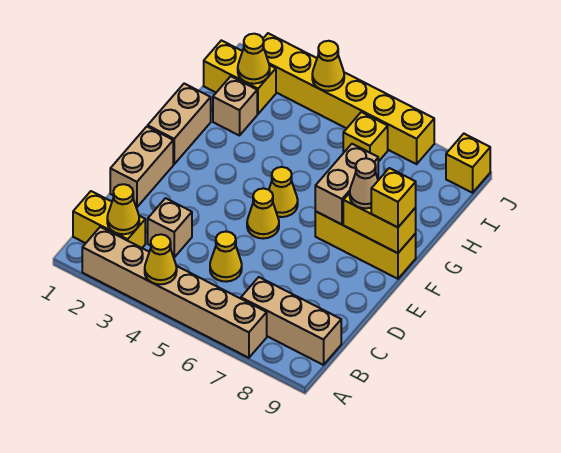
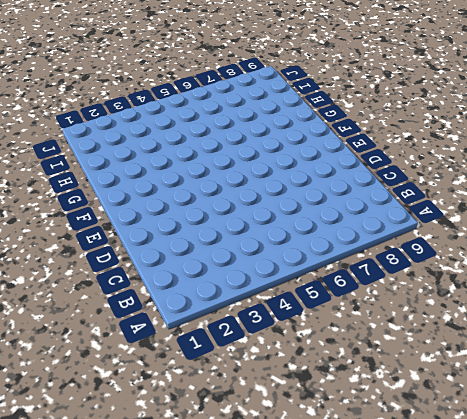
none -> tan brick A2:A7 level 1
none -> yellow brick B1:B2 level 1
none -> tan brick B7:B9 level 1

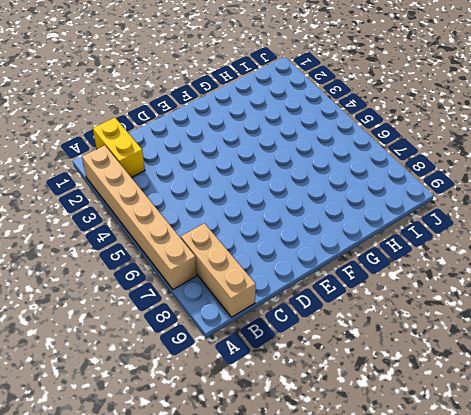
none -> tan brick C3 level 1
none -> yellow cone C5 level 1
none -> tan brick D1:E1 level 1

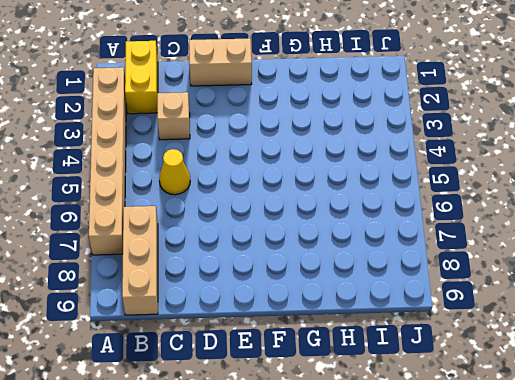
none -> yellow cone E5 level 1
none -> tan brick F1:G1 level 1
none -> yellow cone F5 level 1

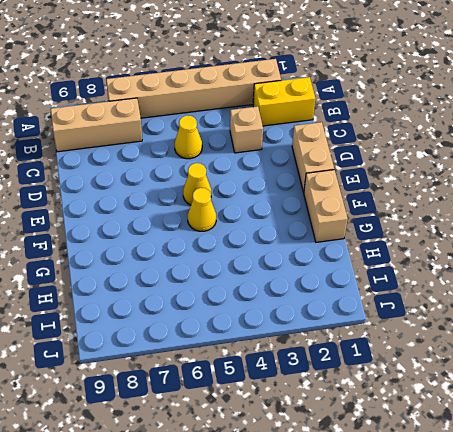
none -> yellow brick F7:F9 level 1
none -> tan brick H2 level 1
none -> yellow brick I1:I2 level 1

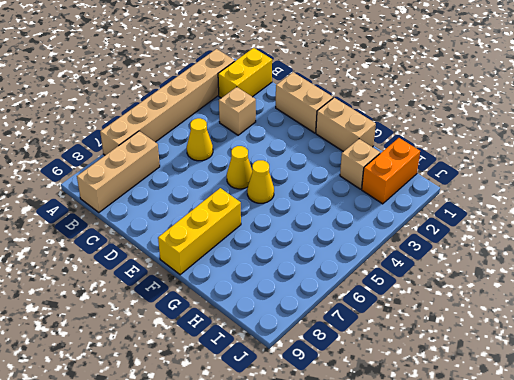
orange brick I1:I2 level 1 -> yellow brick I1:I2 level 1
none -> yellow brick I6 level 1
none -> yellow brick J2:J7 level 1
none -> yellow brick J9 level 1

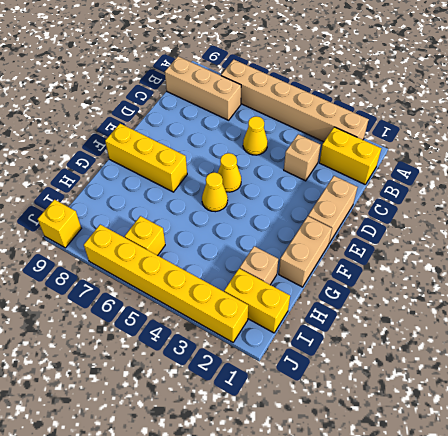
none -> yellow cone A4 level 2
none -> yellow cone B2 level 2
none -> tan brick F7:G7 level 2

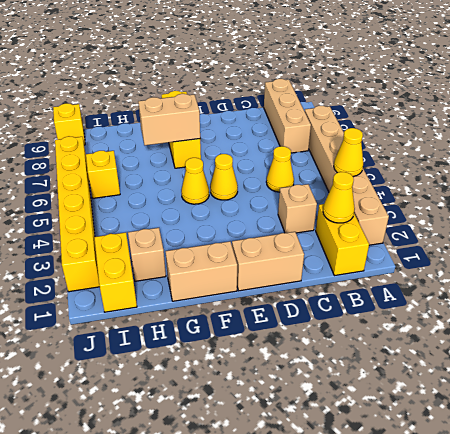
none -> yellow brick F8:F9 level 2
none -> yellow cone I2 level 2
none -> yellow cone J4 level 2

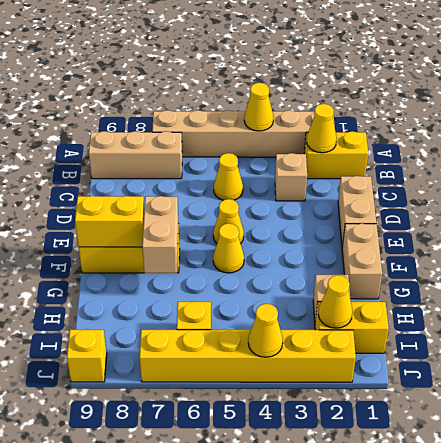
none -> tan cone F8 level 3
none -> yellow brick F9 level 3

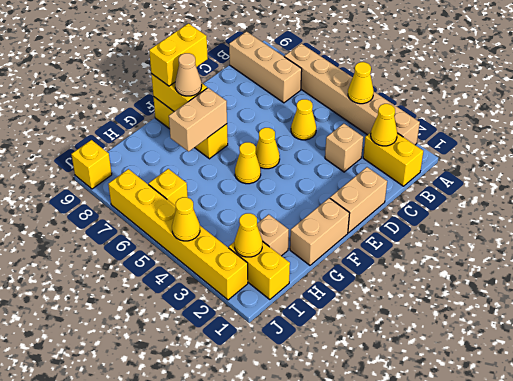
yellow brick E9:F9 level 3 -> yellow brick F9 level 3

